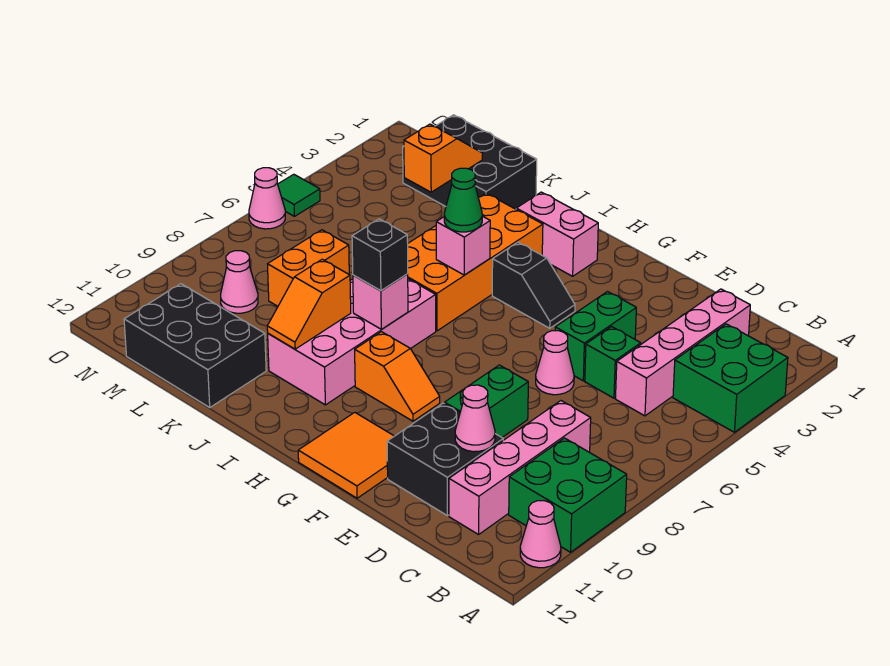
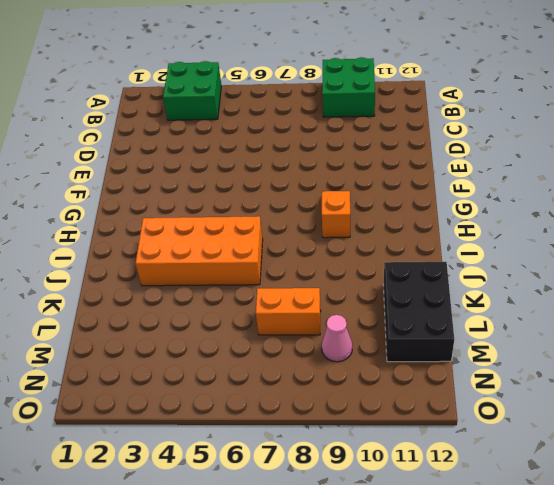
none -> pink cone A11 level 1
none -> pink brick C2:C5 level 1
none -> pink brick C8:C11 level 1

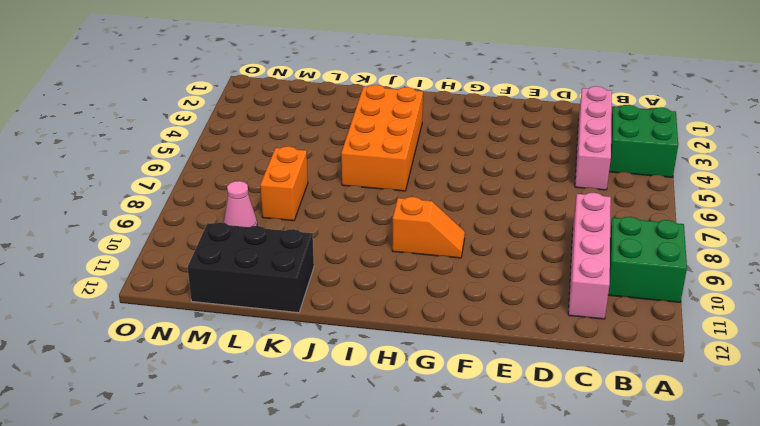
none -> pink cone A11 level 1
none -> green brick D5 level 1
none -> black brick D10:E11 level 1

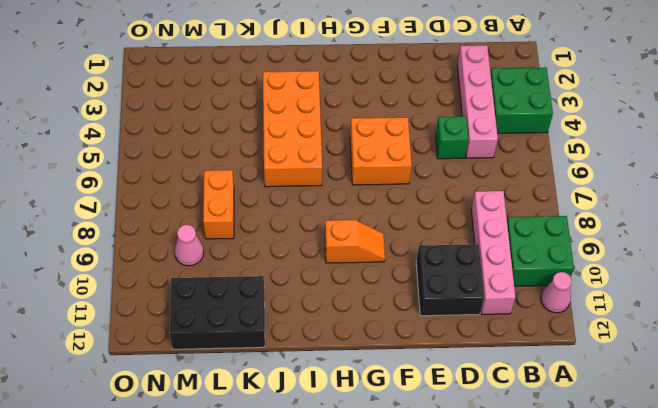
orange brick F5:G6 level 1 -> none
none -> green brick E4:E5 level 1
none -> pink cone E6 level 1
none -> green brick E8:E9 level 1

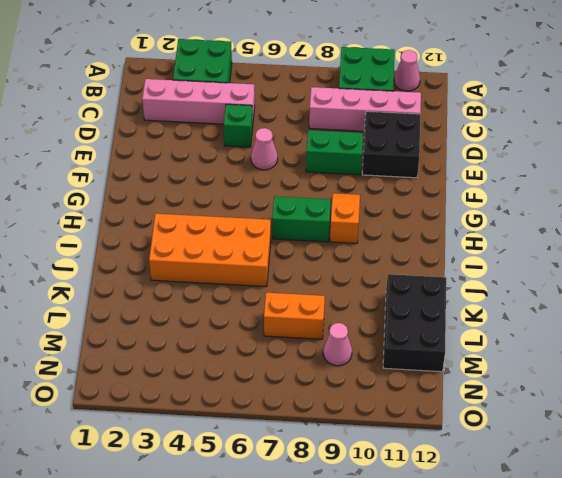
green brick H7:H8 level 1 -> green brick E4:E5 level 1
none -> orange tile F11:G12 level 1
none -> black slope G4:H4 level 1 top H
none -> pink brick H2:I2 level 1

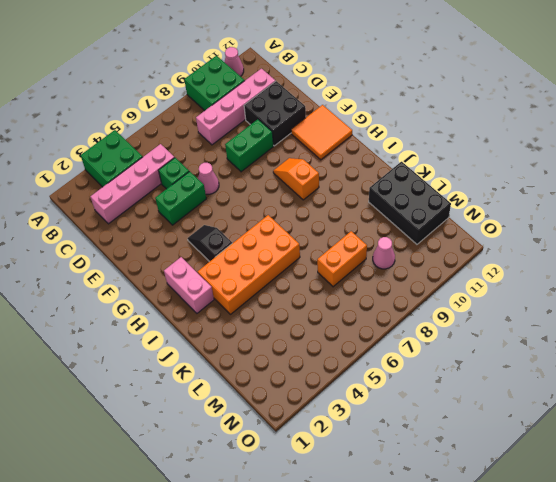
none -> pink brick I7:J10 level 1
none -> black brick K1:M2 level 1
none -> green tile O5 level 1

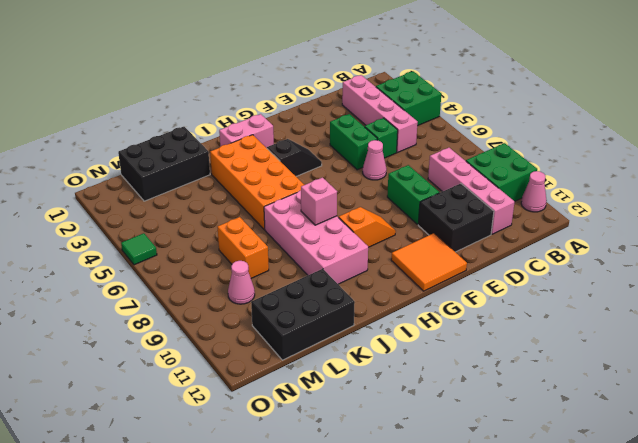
none -> pink cone O6 level 1
none -> pink cone D10 level 2
none -> pink brick I5 level 2

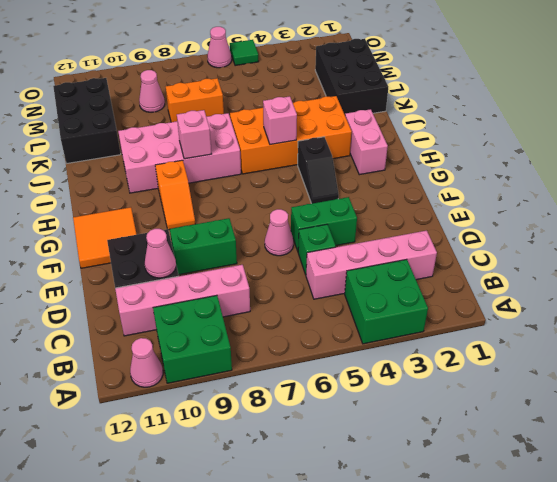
none -> orange slope J9:J10 level 2 top 9
none -> orange slope L2:L3 level 2 top 3
none -> green cone I5 level 3

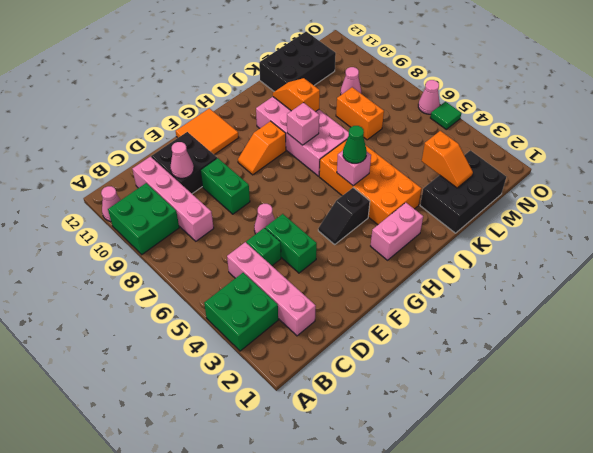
none -> black brick I8 level 3

